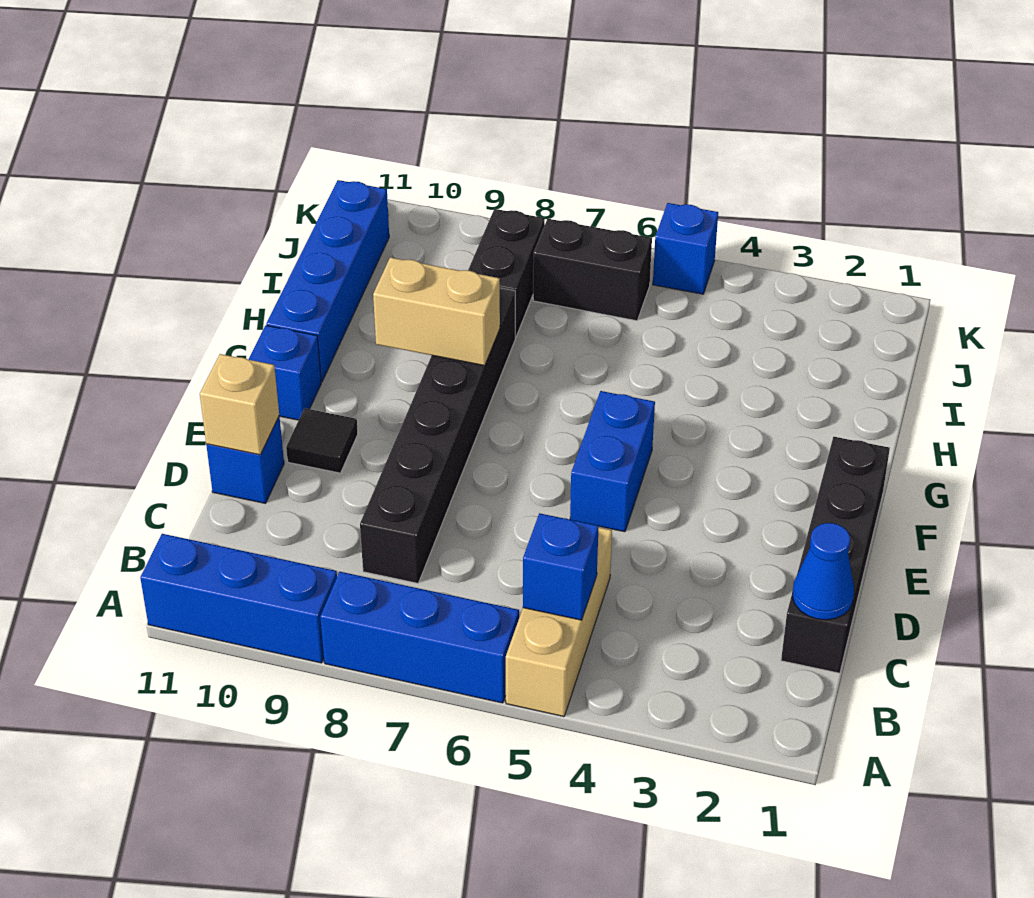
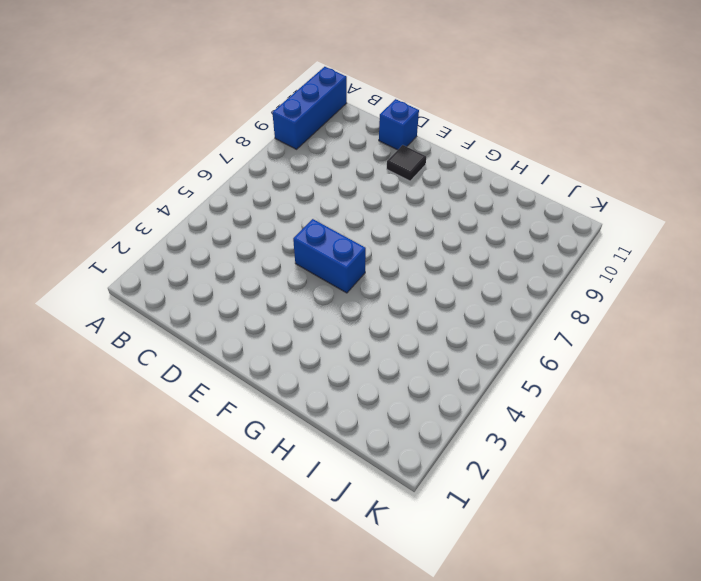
none -> tan brick A5:C5 level 1
none -> blue brick A6:A8 level 1
none -> black brick C1:F1 level 1

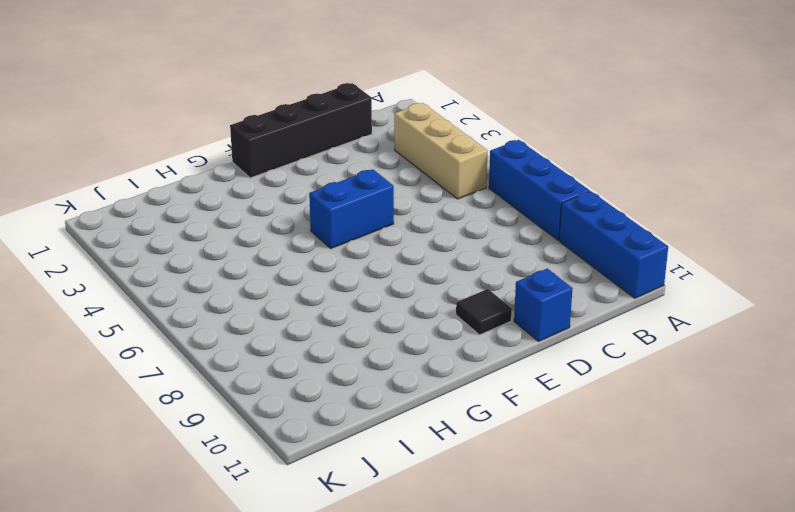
tan brick B3:B5 level 1 -> tan brick A5:C5 level 1
none -> black brick C8:H8 level 1
none -> blue brick F11 level 1
none -> blue brick G11:J11 level 1

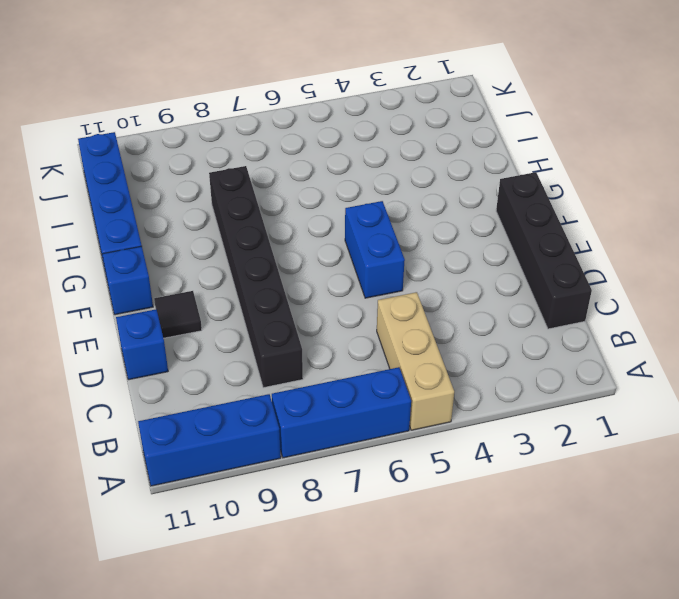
none -> black brick I8:J8 level 1
none -> black brick J6:J7 level 1
none -> blue brick K5 level 1

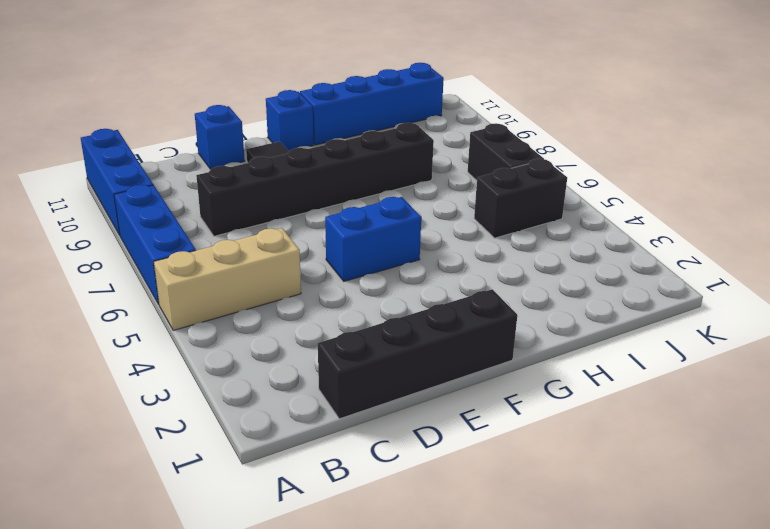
black brick I5:J5 level 1 -> black brick I8:J8 level 1
none -> blue brick K5 level 1
none -> blue brick B5 level 2
none -> blue cone C1 level 2

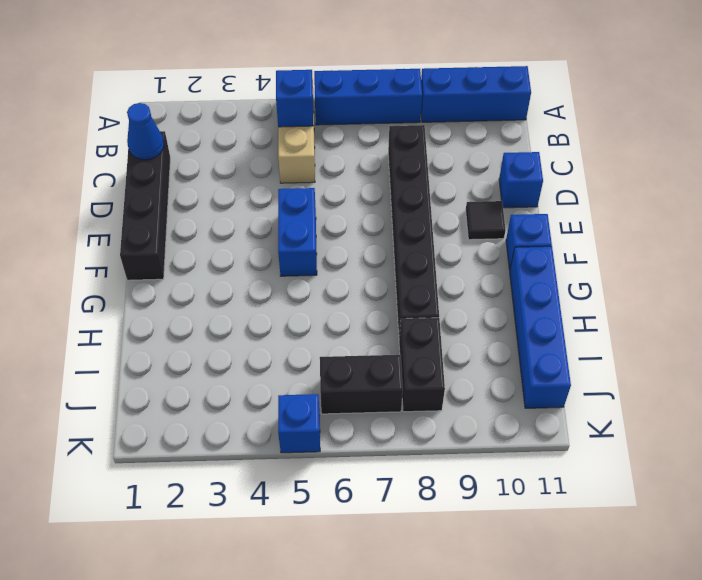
none -> tan brick D11 level 2
none -> tan brick G8:G9 level 2

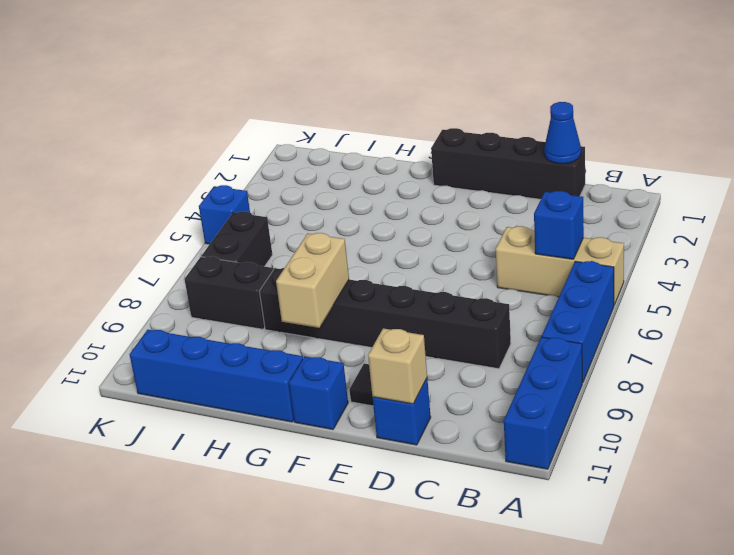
none -> blue brick E5:F5 level 1

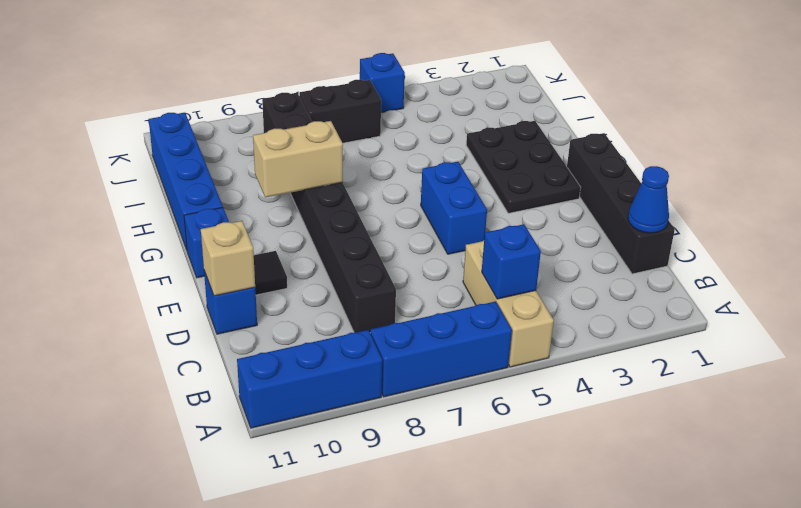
black plate F2:H3 level 1 -> none

